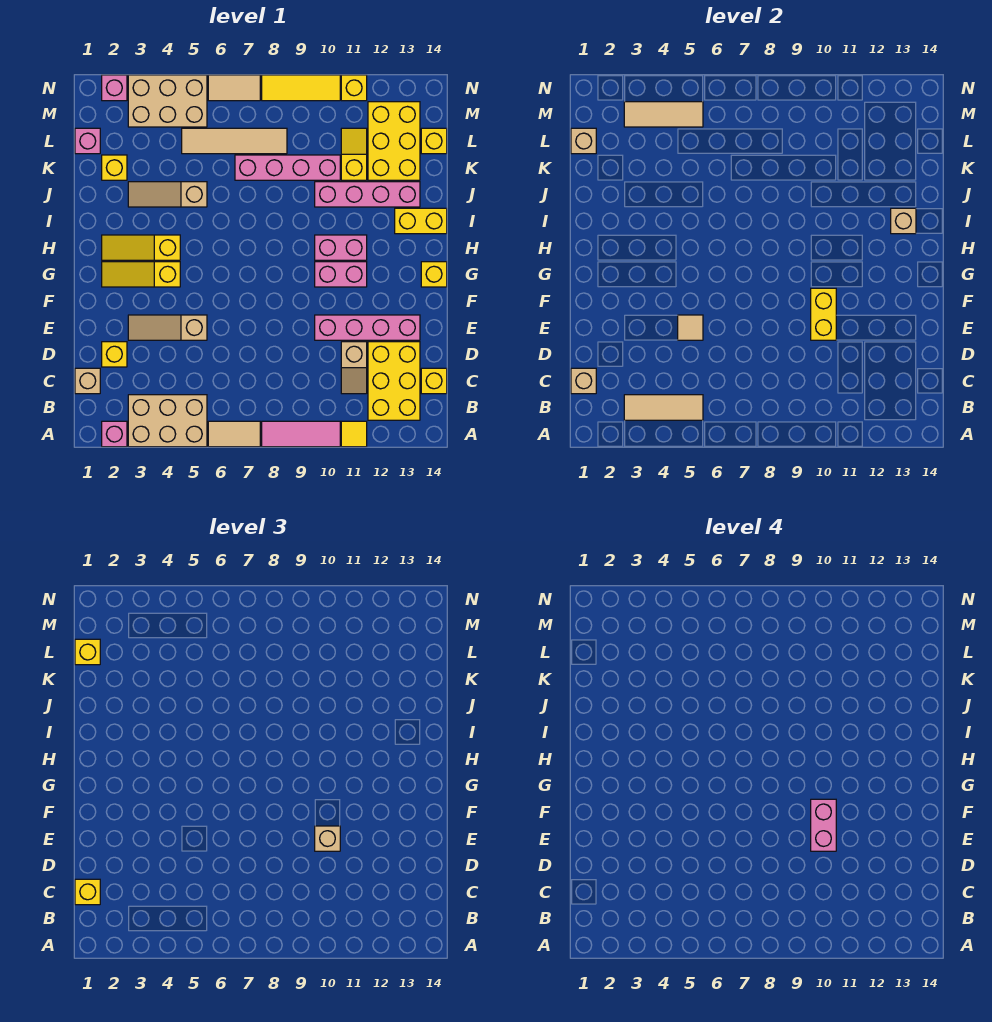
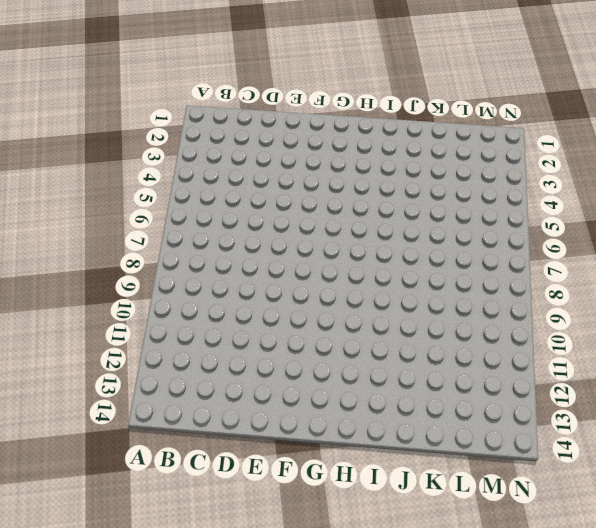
none -> pink brick A2 level 1
none -> tan brick A3:B5 level 1
none -> tan tile A6:A7 level 1
none -> pink tile A8:A10 level 1

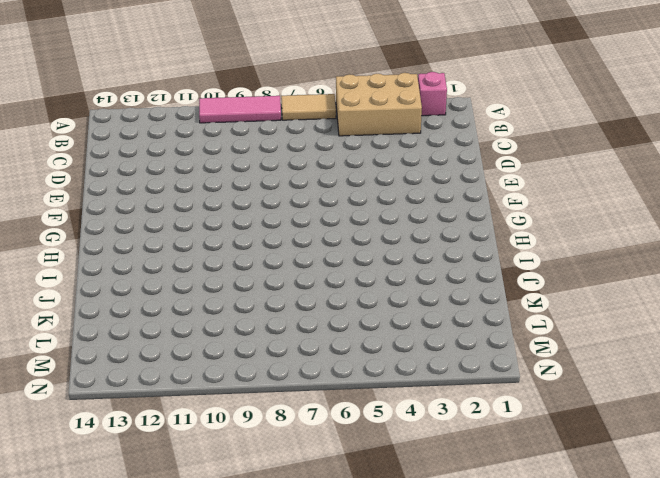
none -> yellow tile A11 level 1
none -> yellow brick B12:D13 level 1
none -> tan brick C1 level 1
none -> tan slope C11:D11 level 1 top D

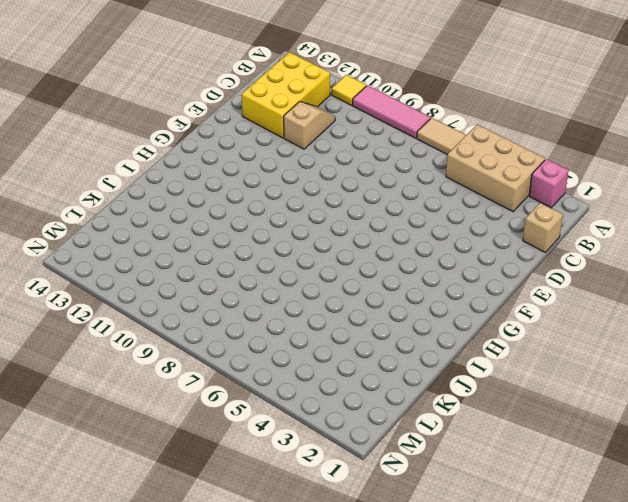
none -> yellow brick C14 level 1
none -> yellow brick D2 level 1
none -> tan slope E3:E5 level 1 top 5
none -> pink brick E10:E13 level 1

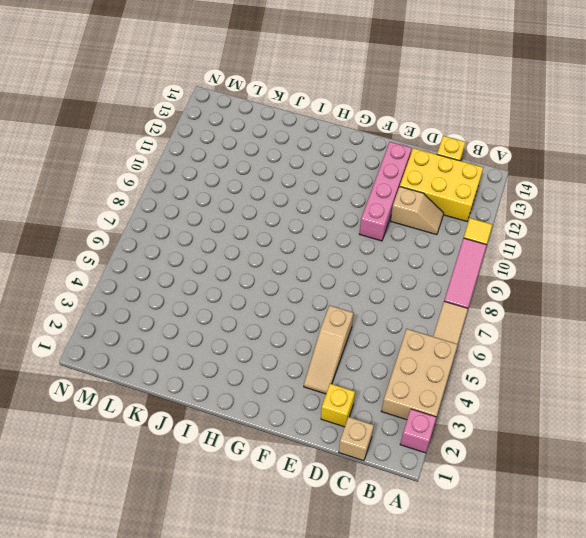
none -> yellow slope G2:G4 level 1 top 4
none -> pink brick G10:G11 level 1
none -> yellow brick G14 level 1
none -> yellow slope H2:H4 level 1 top 4

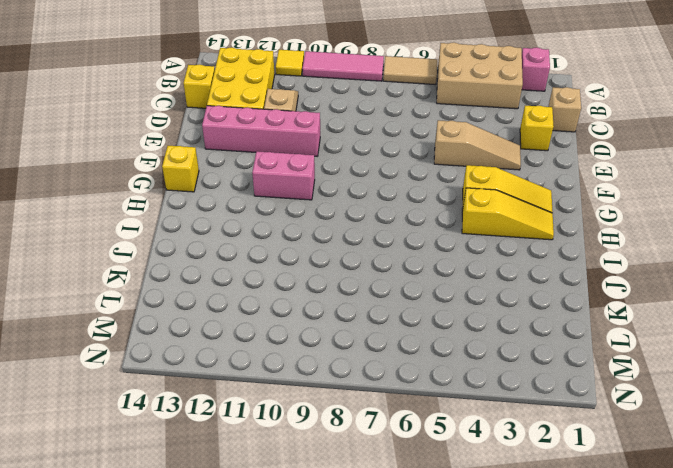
none -> pink brick H10:H11 level 1
none -> yellow brick I13:I14 level 1
none -> tan slope J3:J5 level 1 top 5
none -> pink brick J10:J13 level 1

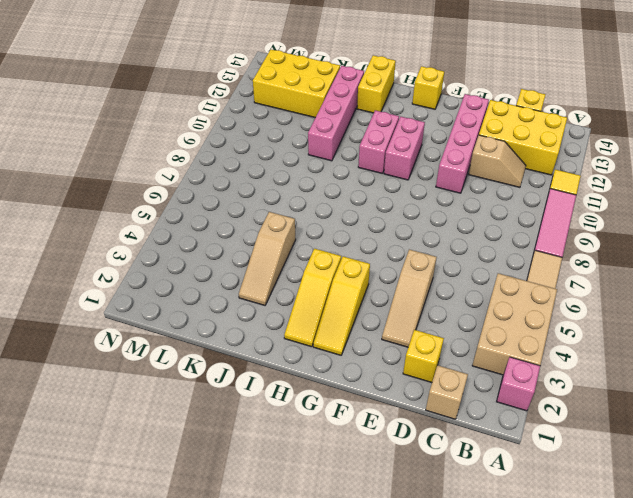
none -> yellow brick K2 level 1
none -> pink brick K7:K10 level 1
none -> yellow slope K11:L11 level 1 top K
none -> pink brick L1 level 1

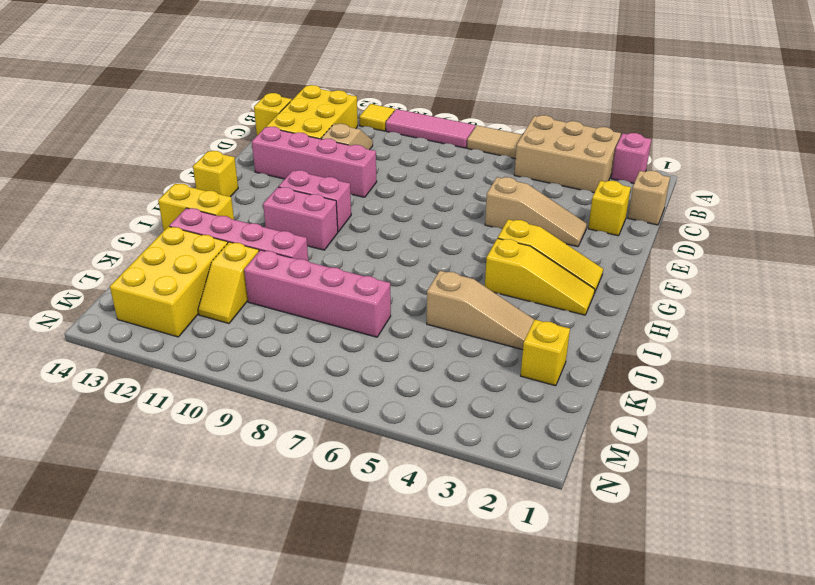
none -> pink brick L1 level 1
none -> tan tile L5:L8 level 1
none -> yellow brick L14 level 1
none -> tan brick M3:N5 level 1

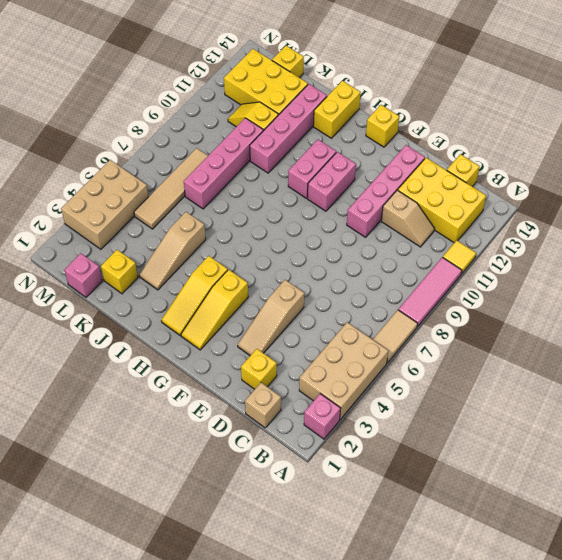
none -> pink brick N2 level 1
none -> tan tile N6:N7 level 1
none -> yellow tile N8:N10 level 1
none -> yellow brick N11 level 1

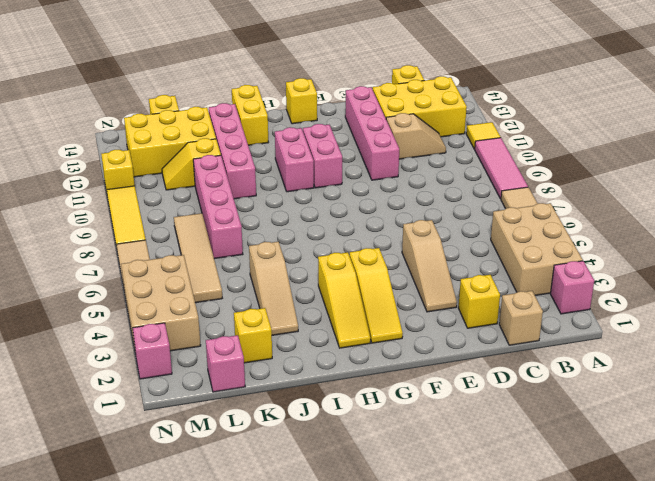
none -> tan tile B3:B5 level 2
none -> tan brick C1 level 2
none -> tan tile E5 level 2
none -> yellow brick E10:F10 level 2

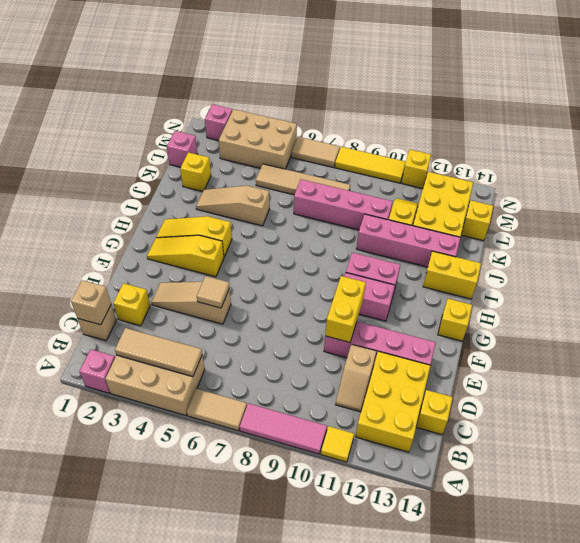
none -> tan brick I13 level 2
none -> tan brick L1 level 2
none -> tan tile M3:M5 level 2
none -> yellow brick C1 level 3

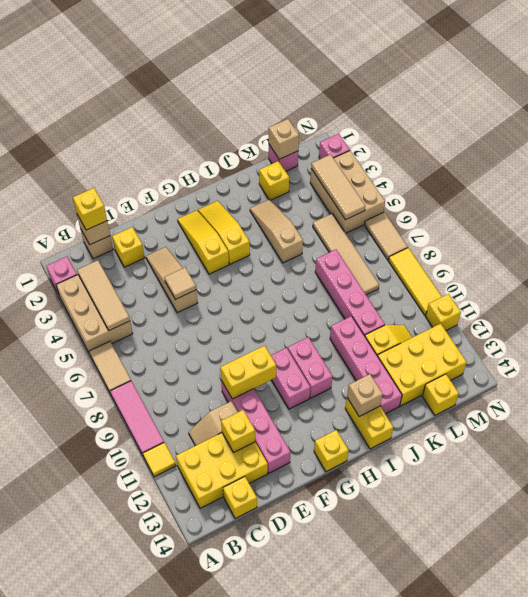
yellow brick D12 level 2 -> yellow brick L1 level 3
none -> tan brick E10 level 3
none -> pink brick E10:F10 level 4

